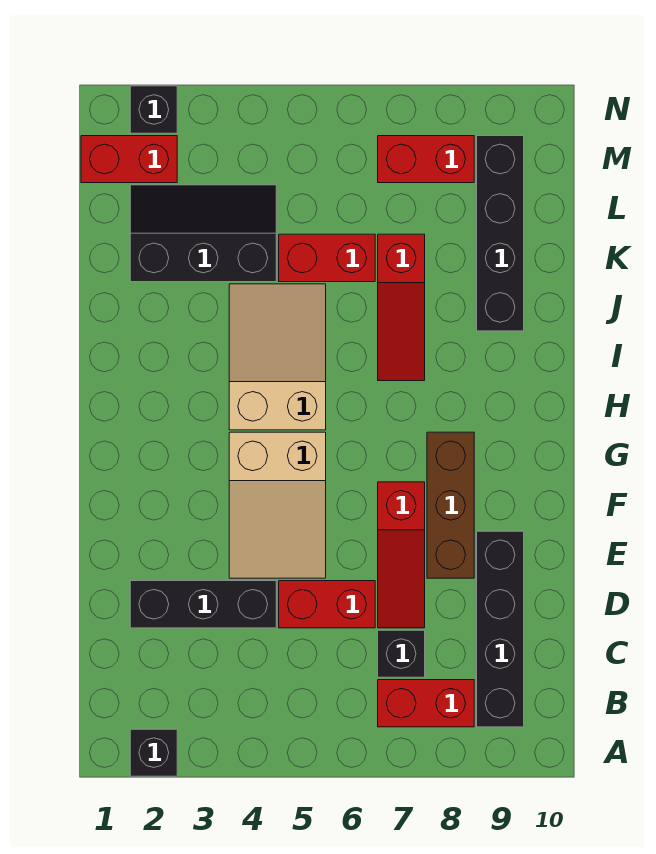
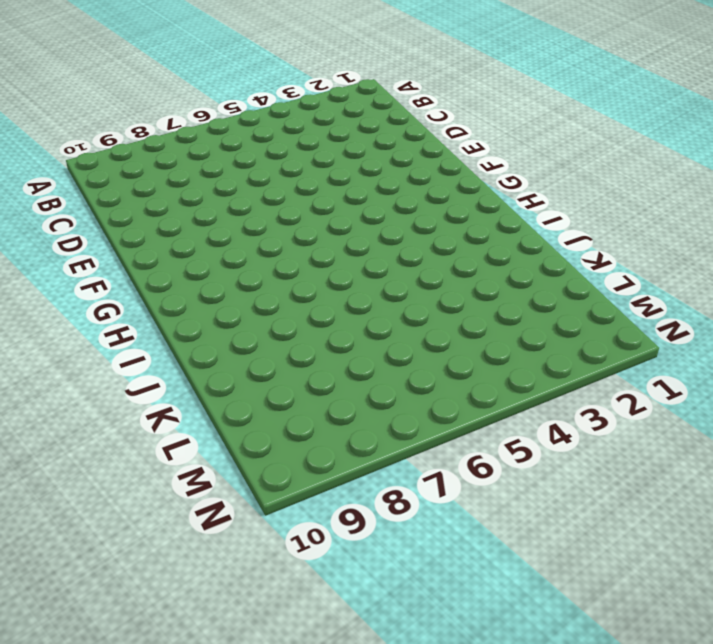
none -> black brick A2 level 1
none -> red brick B7:B8 level 1
none -> black brick B9:E9 level 1

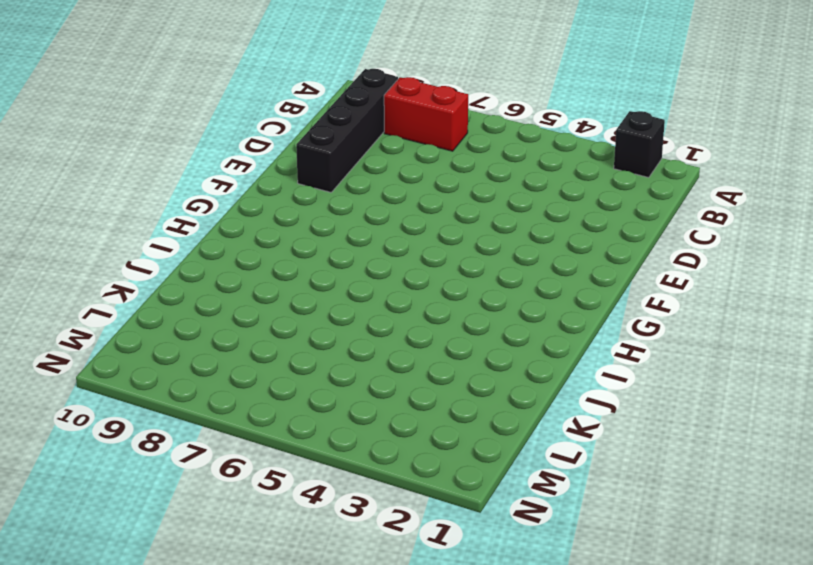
none -> black brick C7 level 1
none -> black brick D2:D4 level 1
none -> red brick D5:D6 level 1

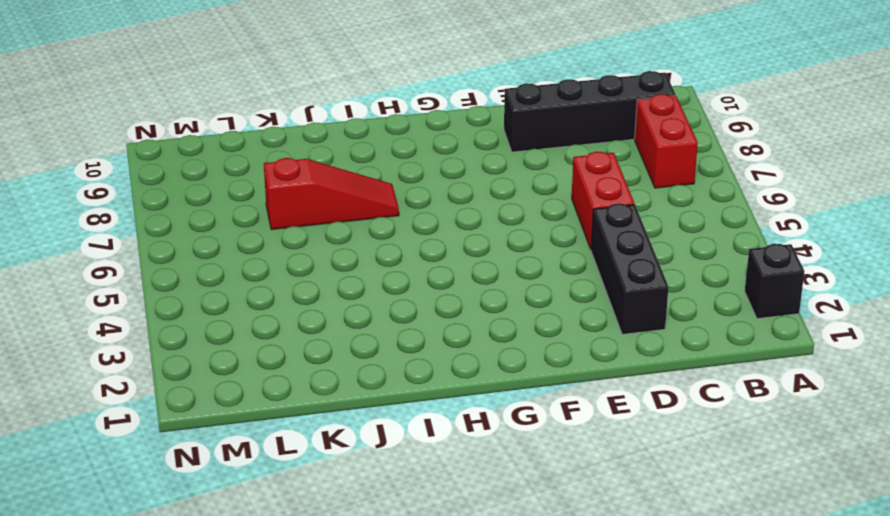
none -> black brick C7 level 1
none -> red slope D7:F7 level 1 top F
none -> tan slope E4:G5 level 1 top G

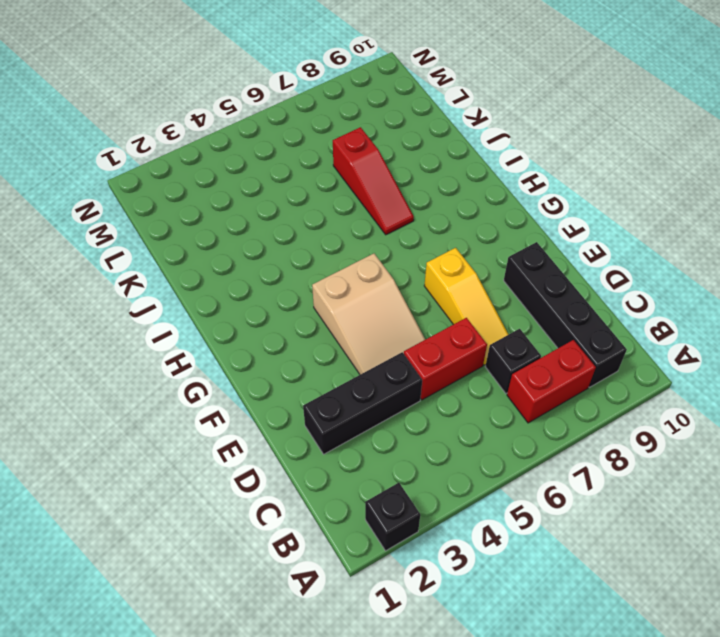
yellow slope D7:F7 level 1 top F -> red slope D7:F7 level 1 top F
none -> brown brick E8:G8 level 1
none -> tan slope H4:J5 level 1 top H
none -> black brick J9:M9 level 1

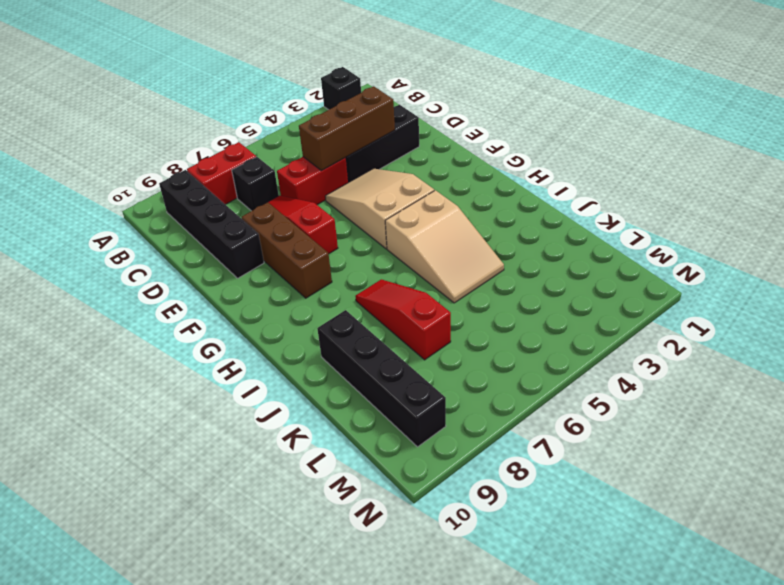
brown brick D3:D5 level 2 -> none
none -> black slope K2:L4 level 1 top K
none -> red brick K5:K6 level 1
none -> red brick M1:M2 level 1

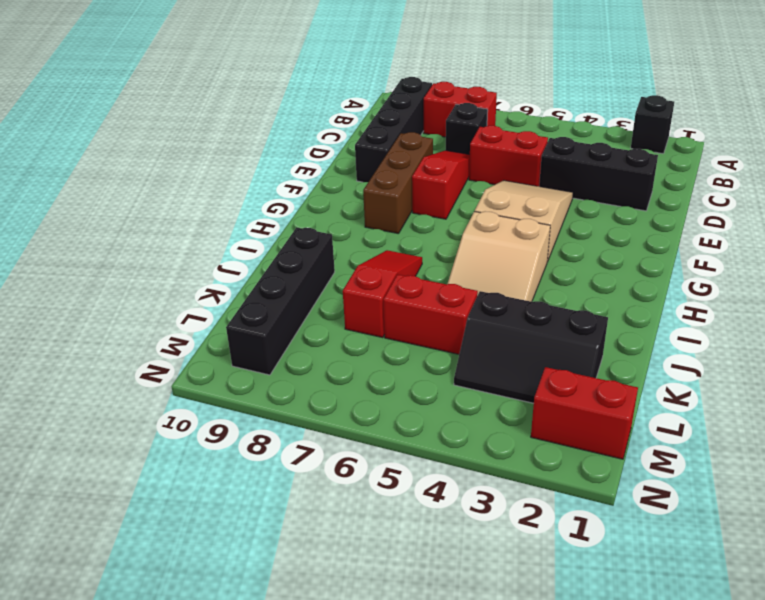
none -> red brick M7:M8 level 1
none -> black brick N2 level 1

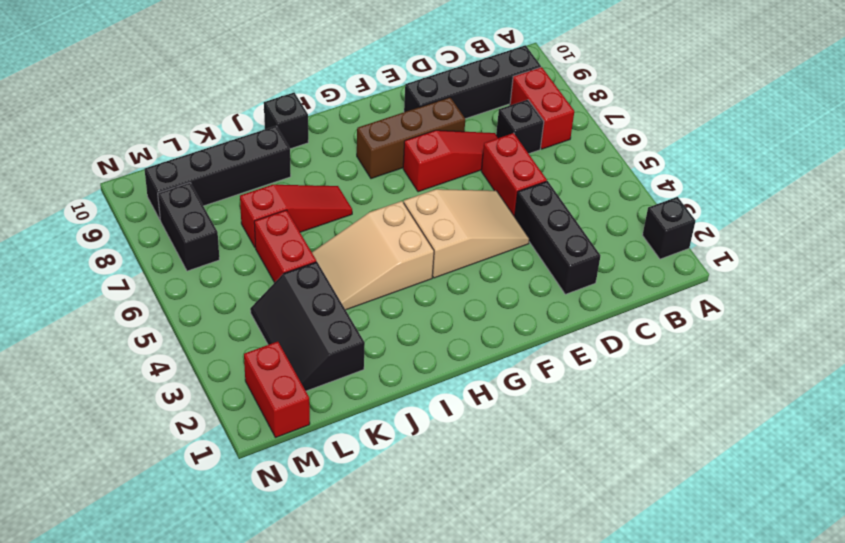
black brick I10 level 1 -> black brick N2 level 1
black brick M7:M8 level 1 -> red brick M7:M8 level 1

